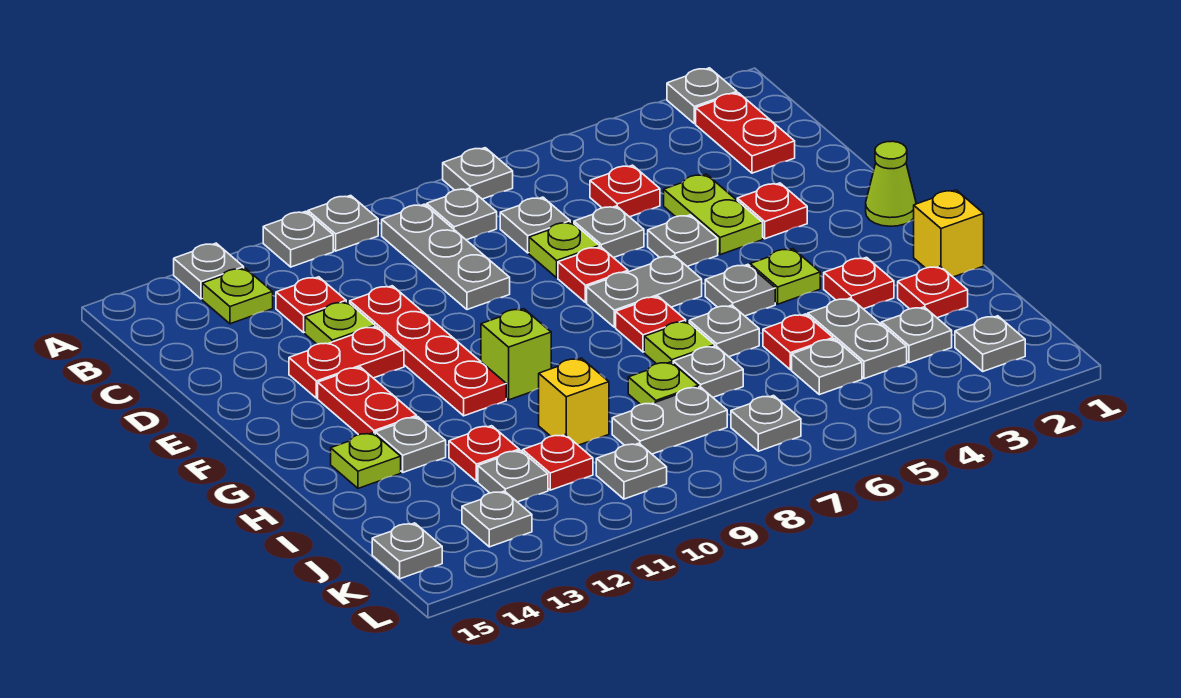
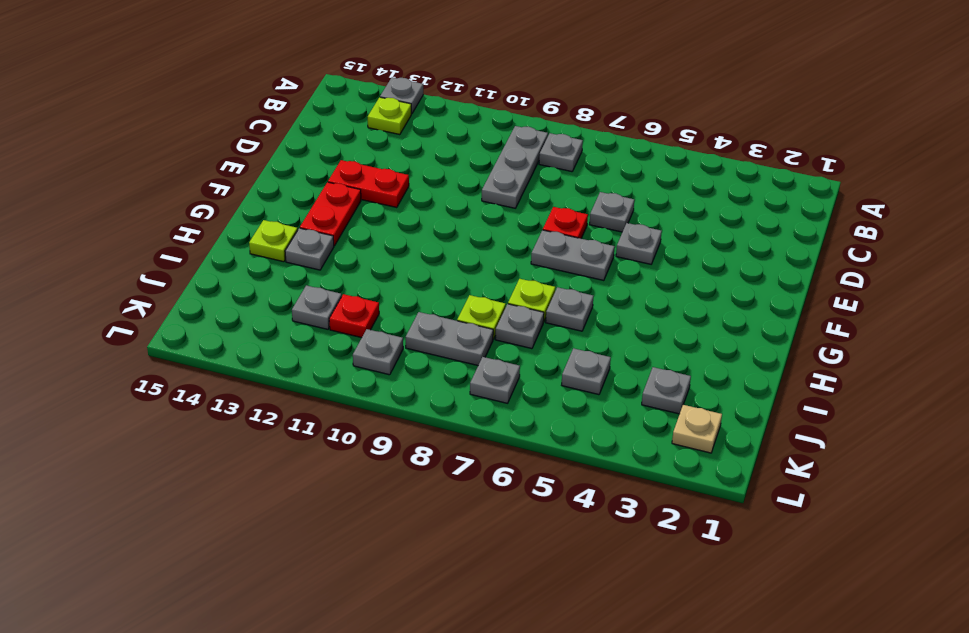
tan plate K2 level 1 -> grey plate K2 level 1
none -> grey plate A2 level 1
none -> grey plate A7 level 1
none -> grey plate A10 level 1
none -> grey plate A11 level 1

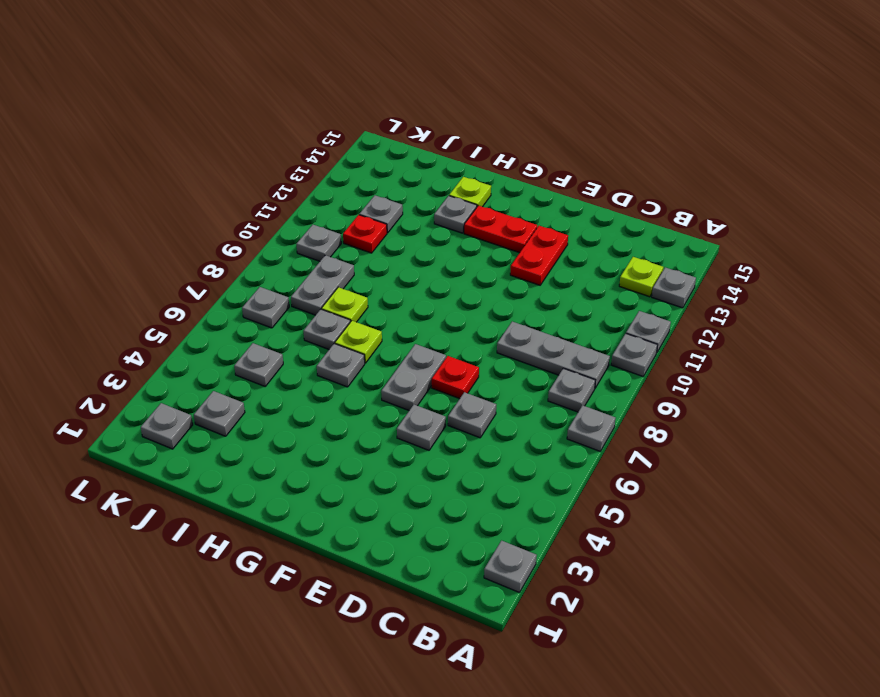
none -> red plate B2:C2 level 1
none -> red plate C5 level 1
none -> grey plate C7 level 1
none -> red plate C12 level 1

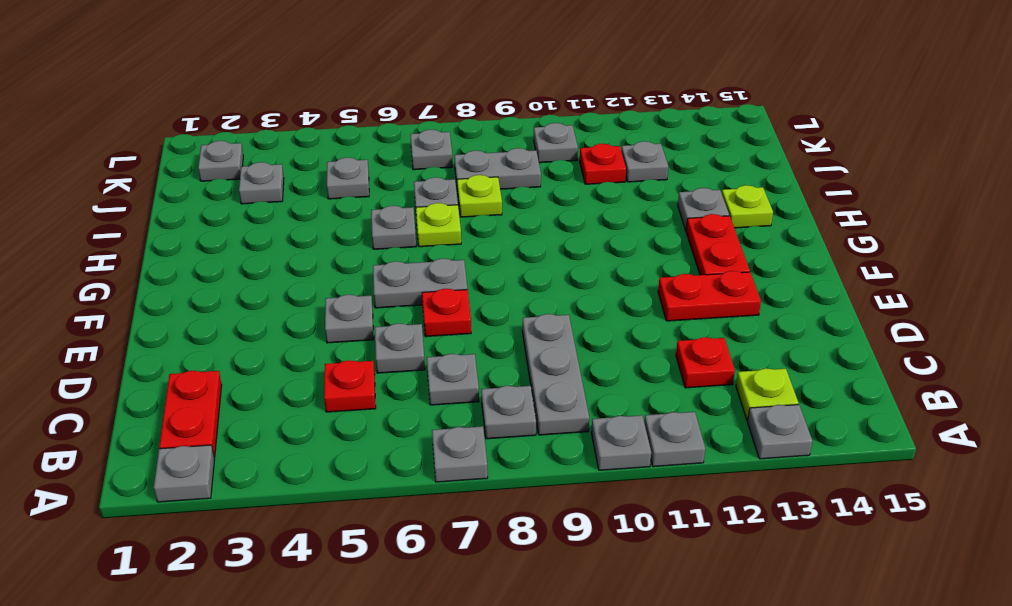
none -> lime plate D4:E4 level 1
none -> lime plate D7 level 1
none -> red plate D11:G11 level 1
none -> lime plate D12 level 1

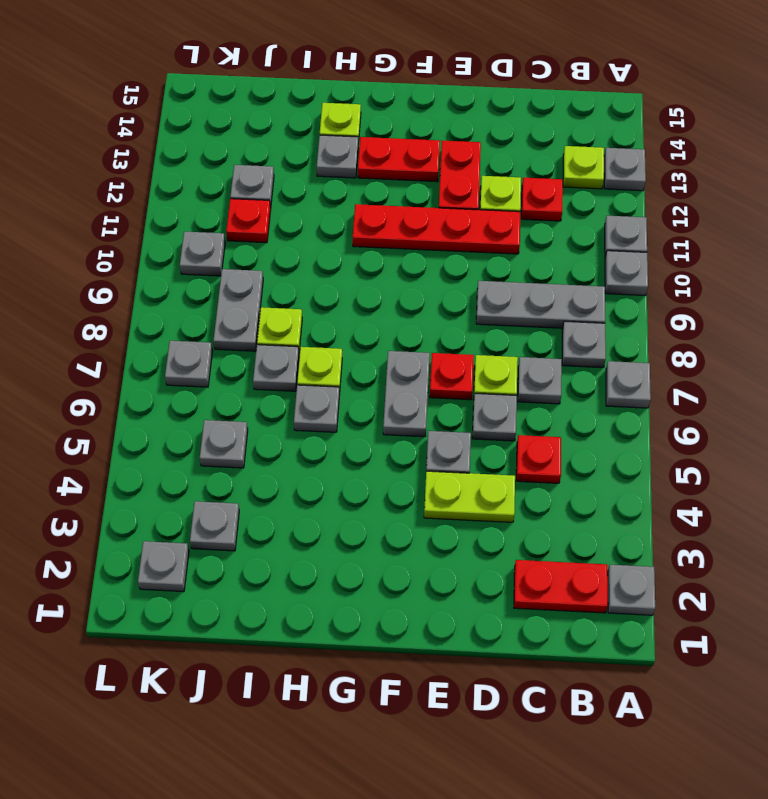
none -> red plate E3 level 1
none -> lime cone F1 level 1
none -> lime plate G4 level 1
none -> grey plate G5 level 1

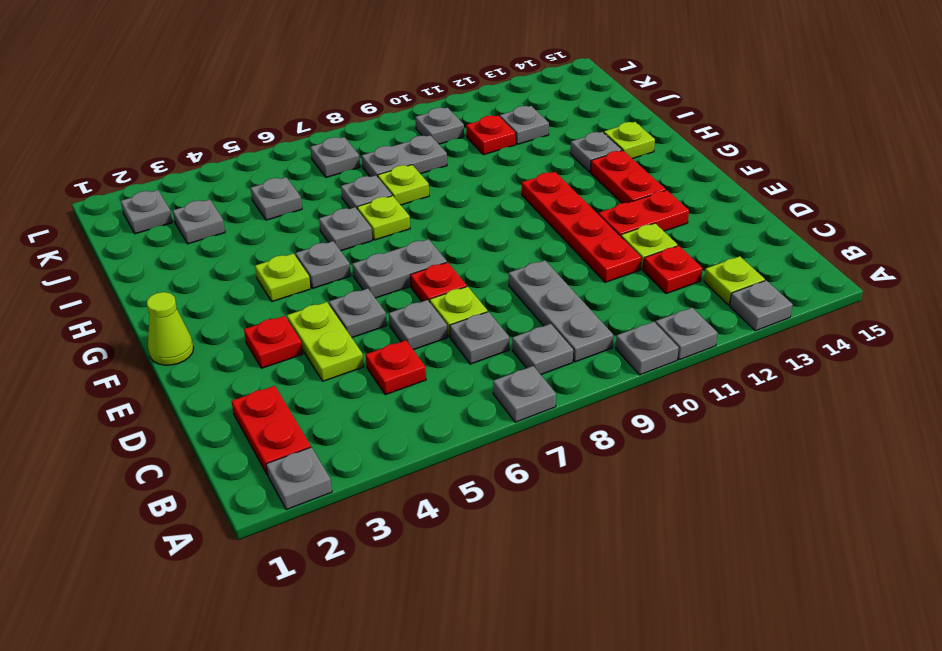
none -> red plate G7 level 1
none -> lime brick G10 level 1
none -> yellow brick H1 level 1
none -> red plate H3 level 1

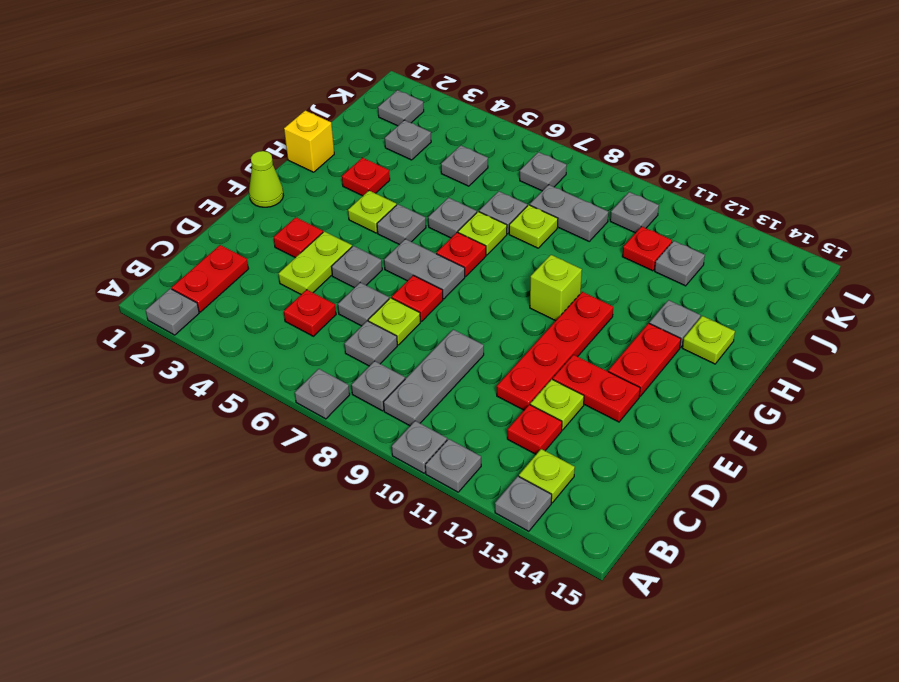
none -> red plate I2 level 1
none -> grey plate I4:J4 level 1
none -> red plate I5 level 1
none -> yellow brick I10 level 1

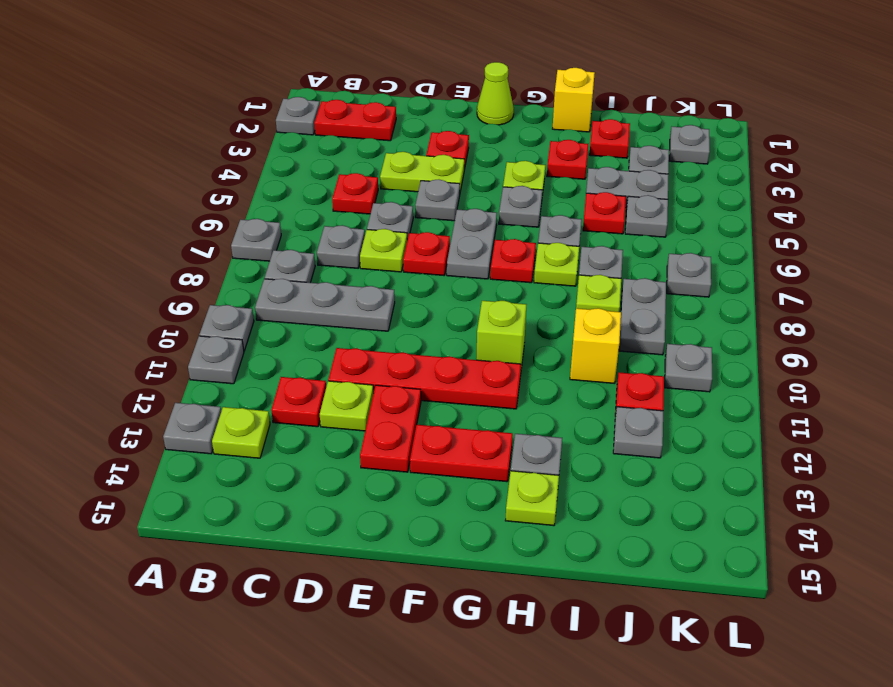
none -> red plate I12 level 1
none -> grey plate K13 level 1
none -> grey plate K15 level 1

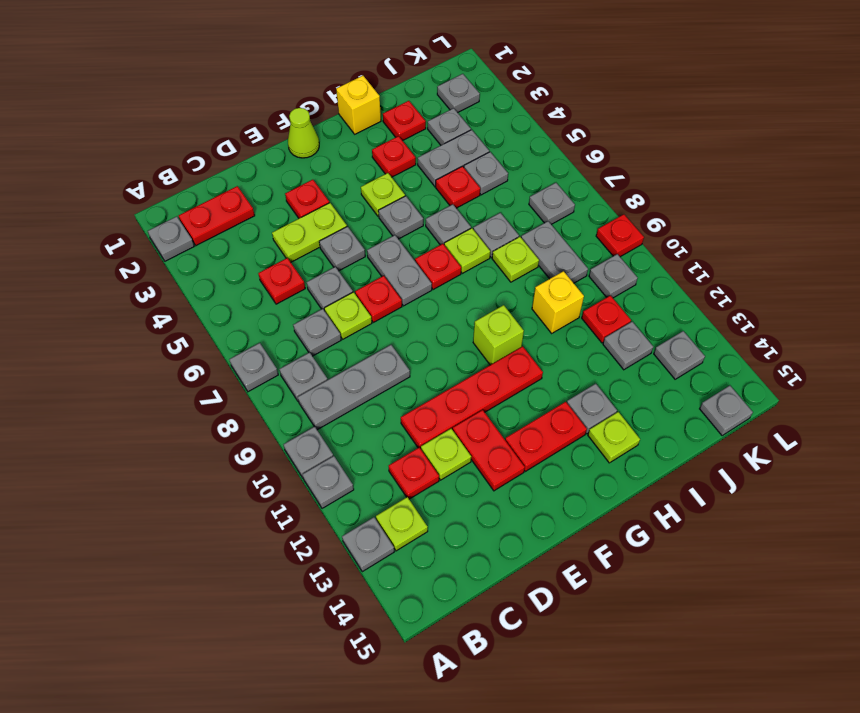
red plate L9 level 1 -> red plate I12 level 1

